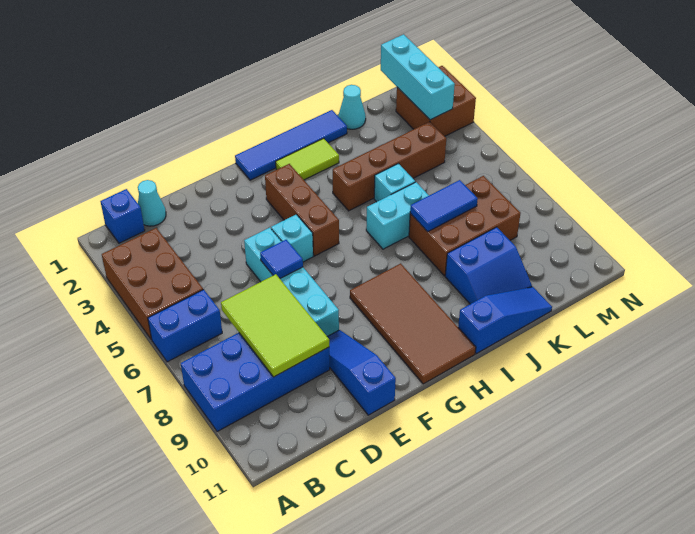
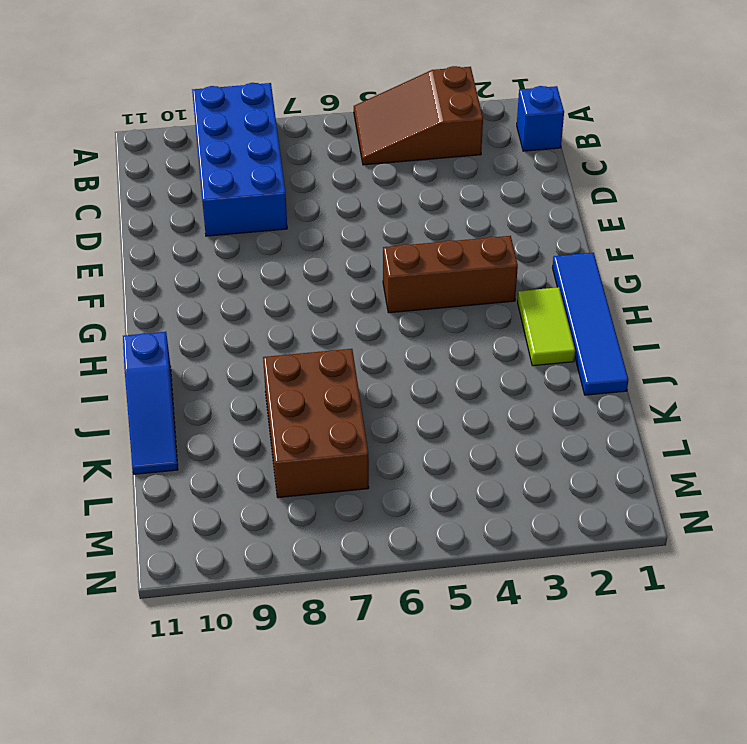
brown slope A3:B5 level 1 top 3 -> brown brick A3:B5 level 1
none -> blue brick A6:B6 level 1
none -> cyan cone C1 level 1
none -> cyan brick E5:E8 level 1

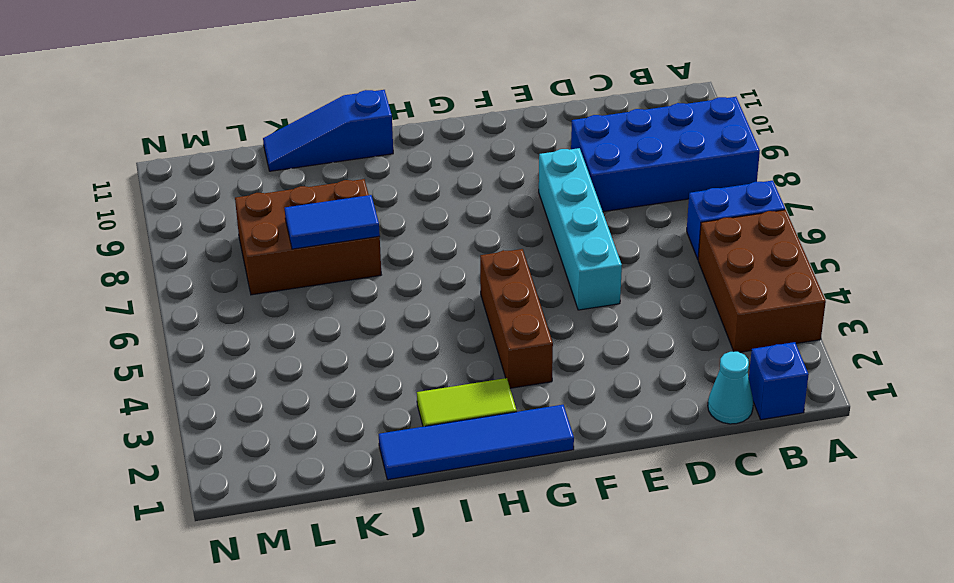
none -> blue slope E9:E11 level 1 top 11
none -> cyan brick F5 level 1
none -> brown tile G8:H11 level 1

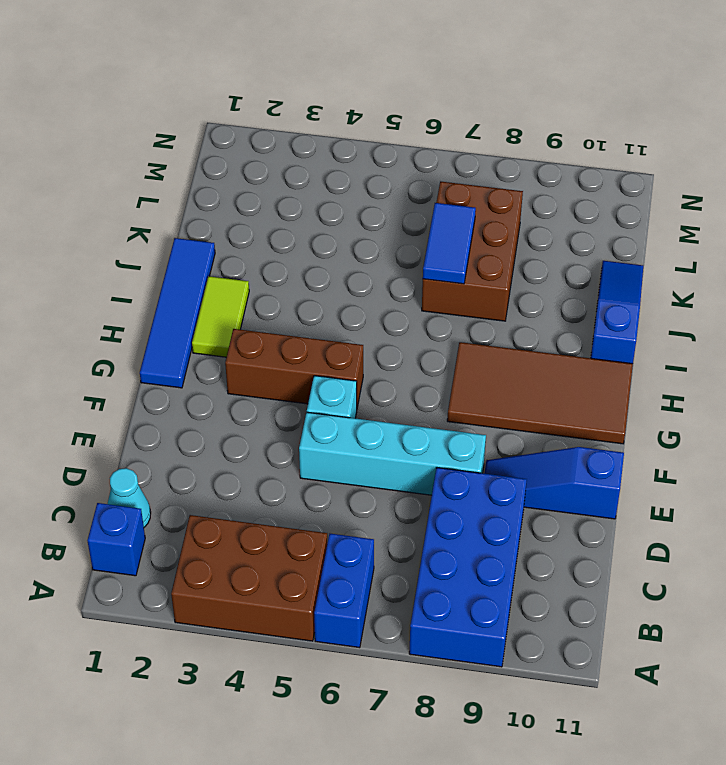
none -> brown brick I4:L4 level 1
none -> cyan brick I6:J6 level 1
none -> cyan brick J5 level 1

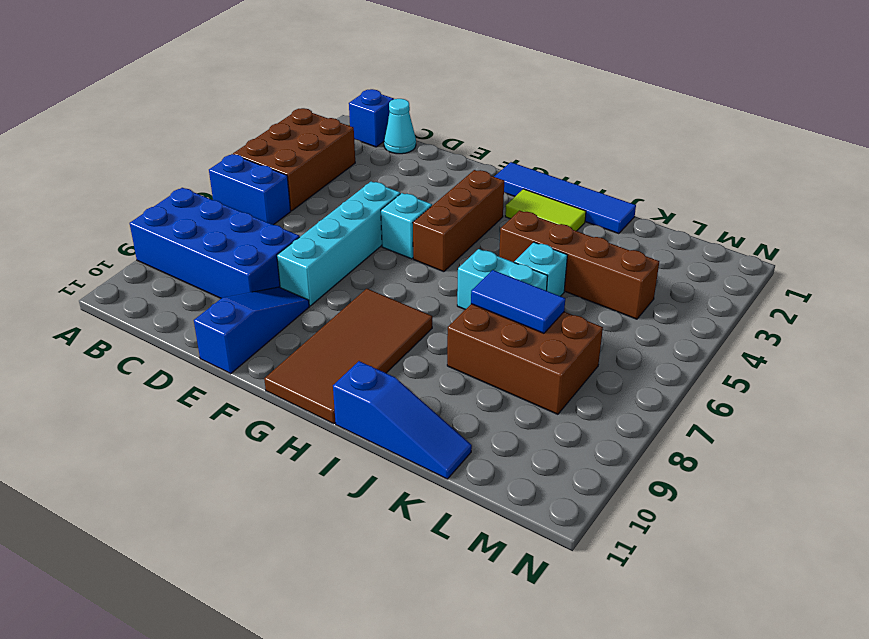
none -> blue slope J9:K10 level 1 top 9
none -> cyan cone K1 level 1
none -> brown brick M2:N3 level 1

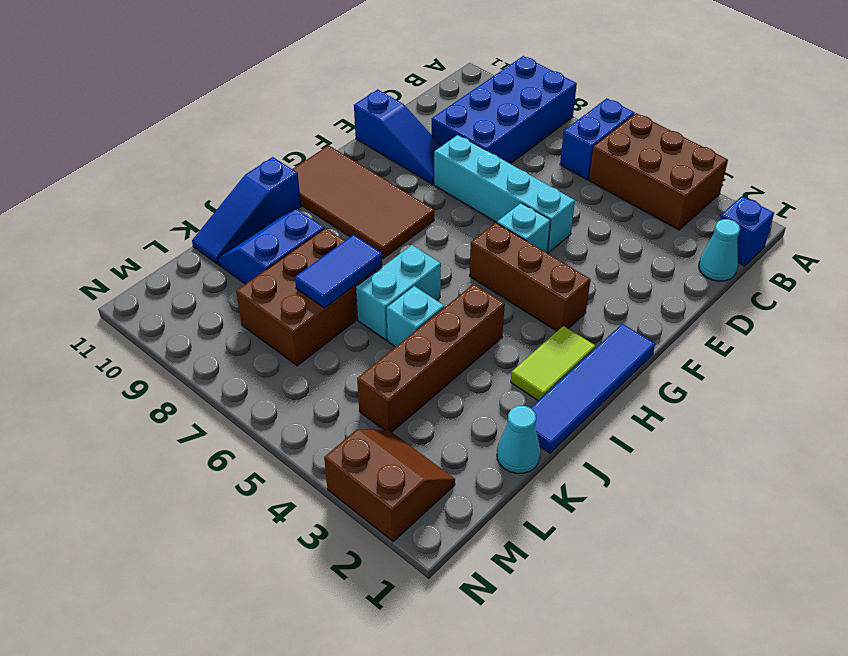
brown slope M2:N3 level 1 top N -> brown brick M2:N3 level 1
none -> lime tile C7:D9 level 2
none -> blue tile E6 level 2
none -> cyan brick M1:M3 level 2

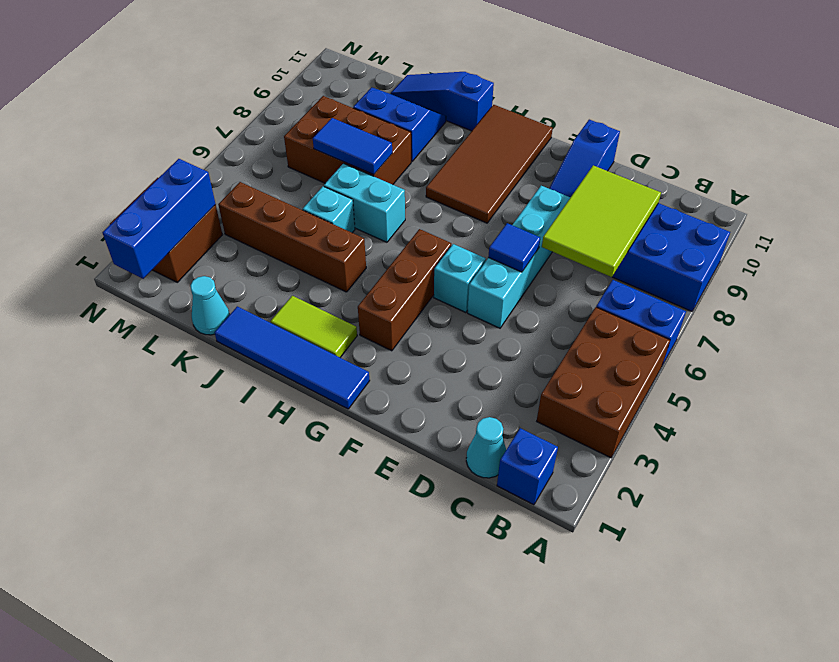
blue brick M1:M3 level 2 -> cyan brick M1:M3 level 2

